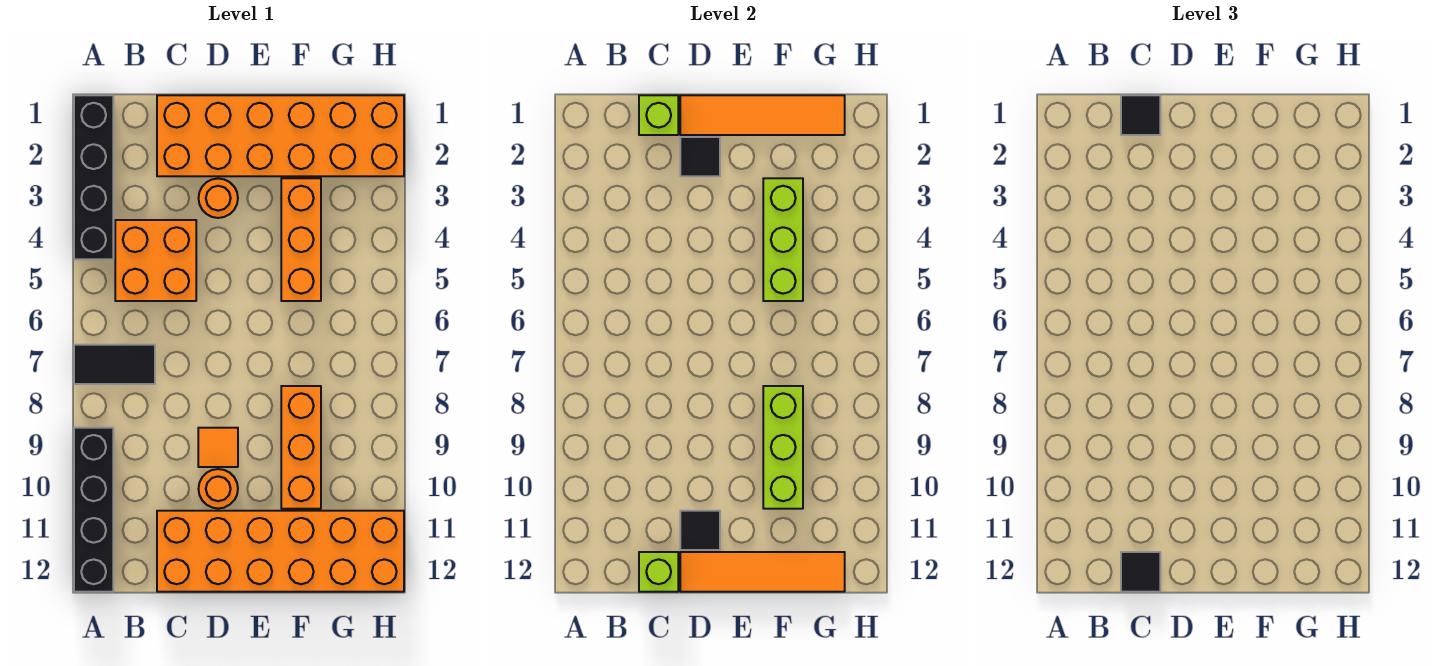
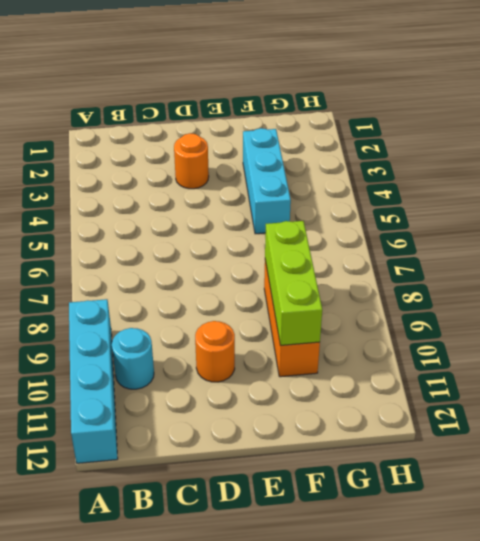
cyan brick A9:A12 level 1 -> black brick A9:A12 level 1
cyan round brick B10 level 1 -> none
cyan brick F3:F5 level 1 -> orange brick F3:F5 level 1
none -> black brick A1:A4 level 1
none -> black tile A7:B7 level 1
none -> orange brick B4:C5 level 1

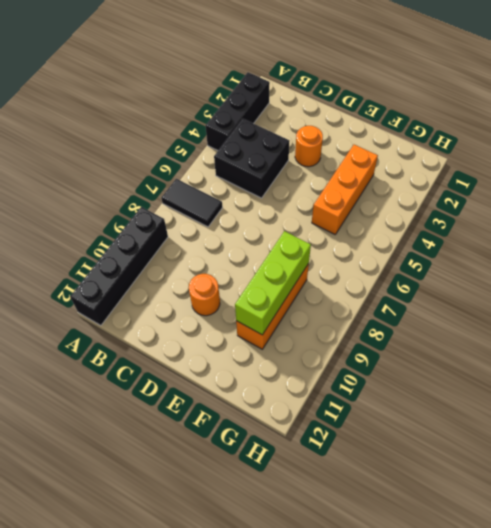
black brick A2:A4 level 1 -> black brick A1:A4 level 1
black brick B4:C5 level 1 -> orange brick B4:C5 level 1
none -> orange brick C1:H2 level 1
none -> orange brick C11:H12 level 1
none -> orange tile D9 level 1

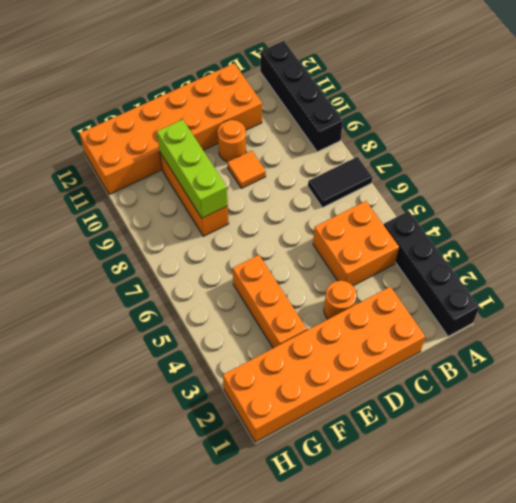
none -> lime brick C1 level 2
none -> lime brick C12 level 2
none -> orange tile D1:G1 level 2

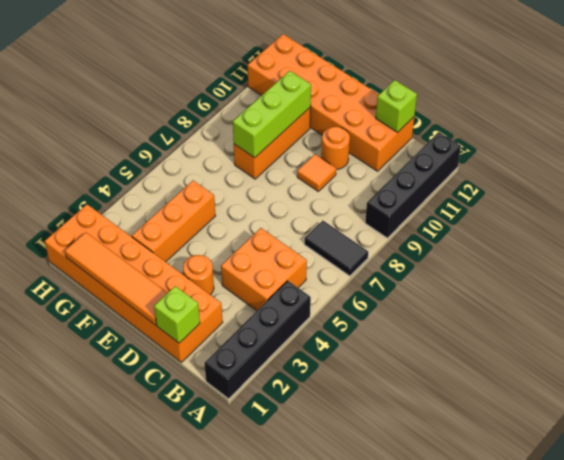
none -> black tile D2 level 2
none -> black tile D11 level 2
none -> orange tile D12:G12 level 2

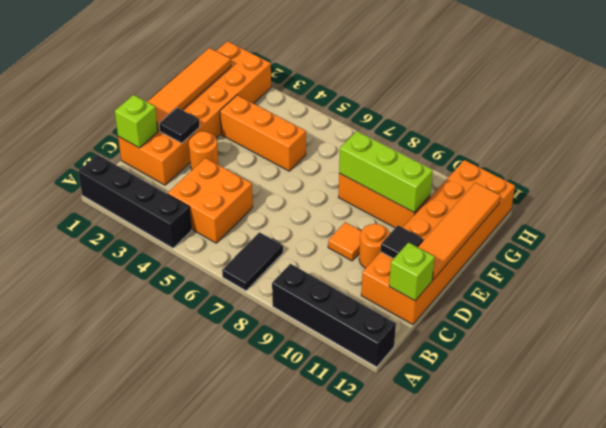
none -> lime brick F3:F5 level 2
none -> black tile C1 level 3
none -> black tile C12 level 3

